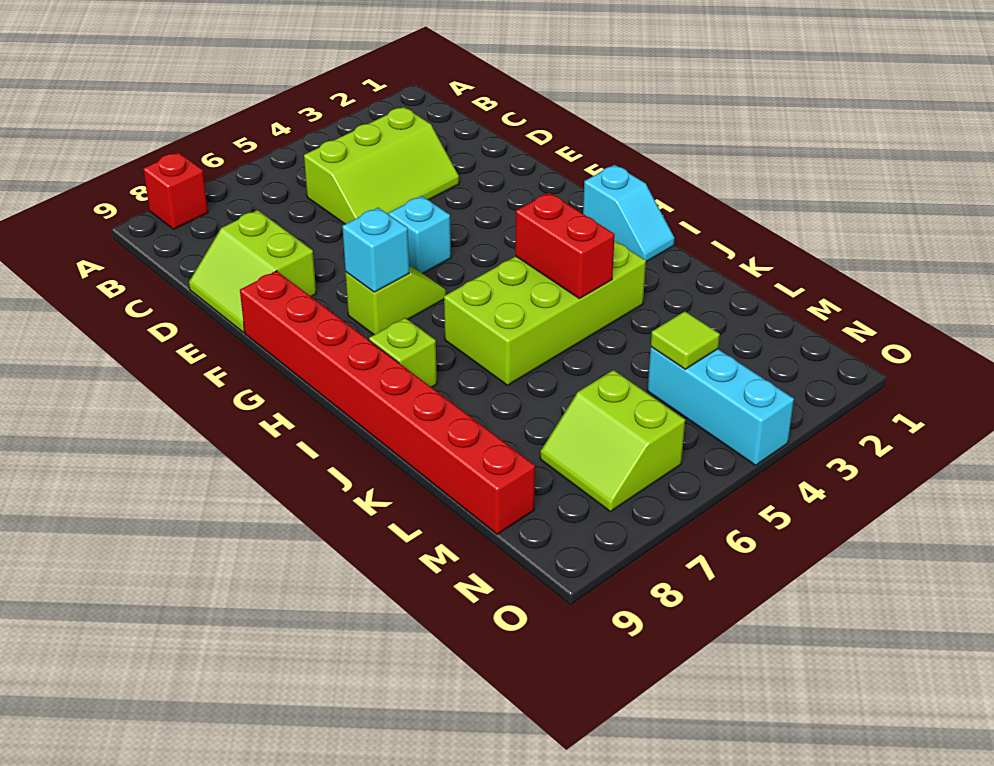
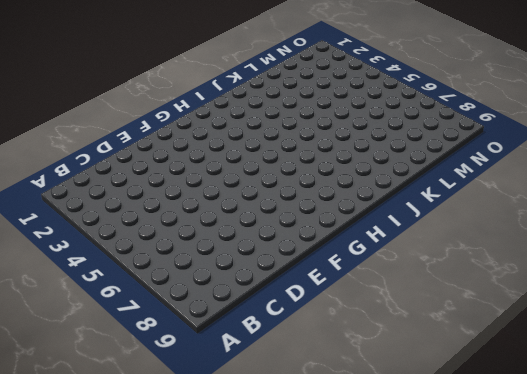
none -> red brick A8 level 1
none -> lime slope C3:D5 level 1 top C
none -> lime slope D8:E9 level 1 top 8

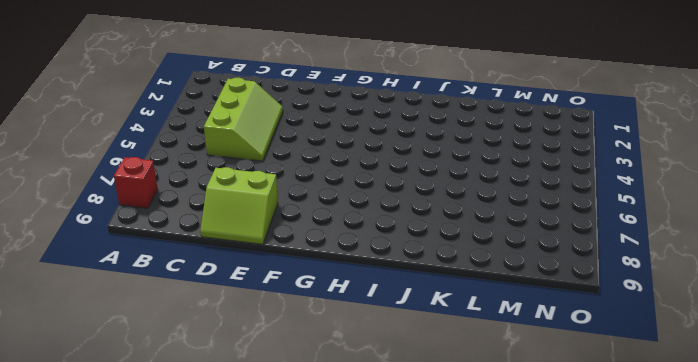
none -> cyan brick F5 level 1
none -> red brick F9:M9 level 1
none -> lime slope G6:G7 level 1 top 7

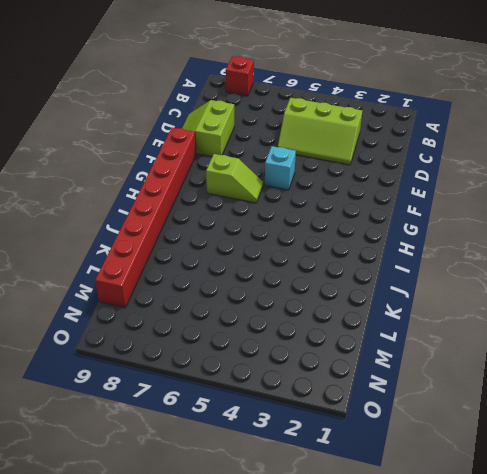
none -> cyan slope H1:I1 level 1 top H
none -> lime brick I3:J6 level 1
none -> lime brick I8 level 1

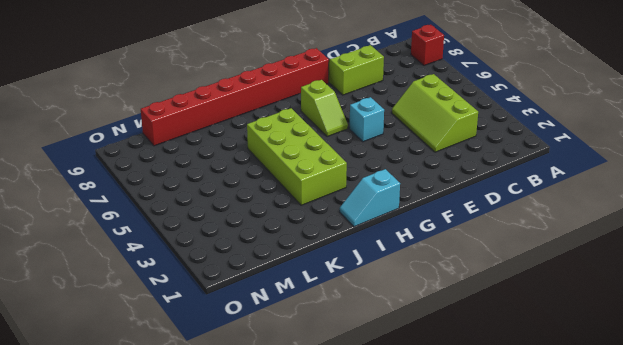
none -> lime brick I8 level 1
none -> cyan brick M4:O4 level 1
none -> lime slope M6:N7 level 1 top 6

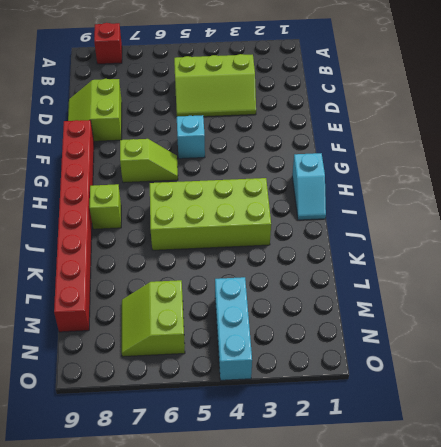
none -> cyan brick G7 level 2
none -> red brick I4:J4 level 2
none -> lime tile M4 level 2

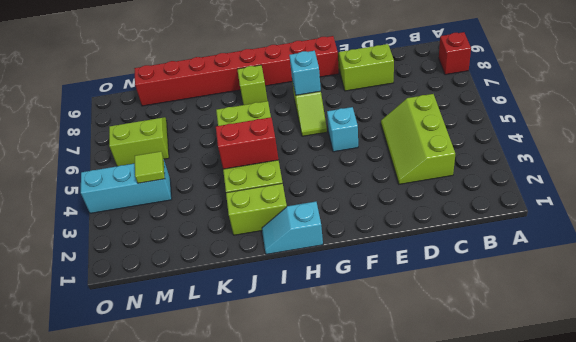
lime brick I2:J2 level 1 -> none

